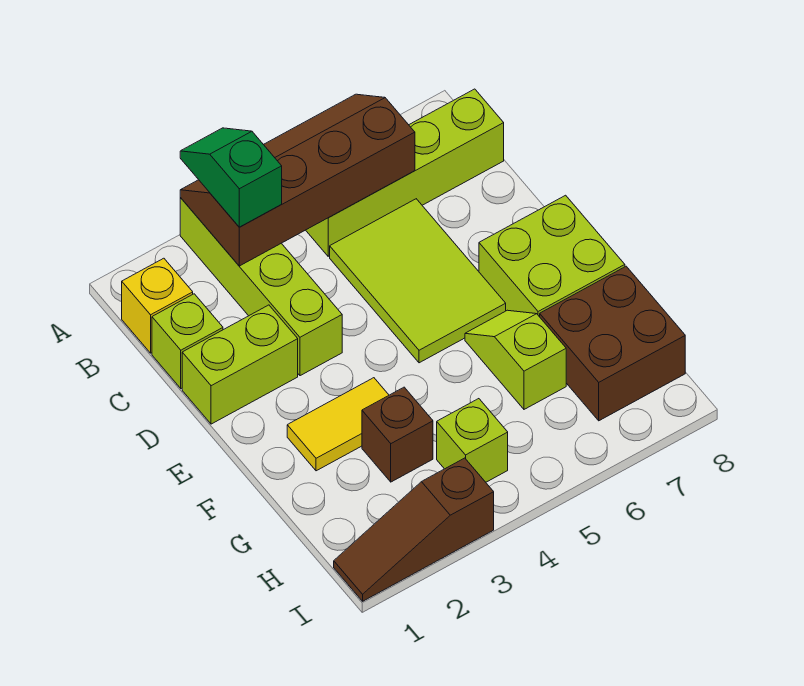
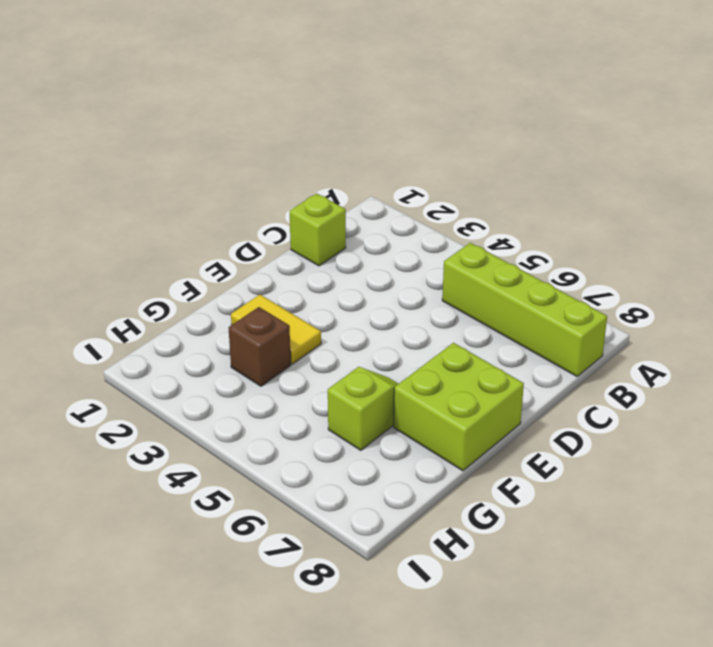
none -> lime brick A3:D3 level 1
none -> yellow brick B1 level 1
none -> lime tile C5:E6 level 1

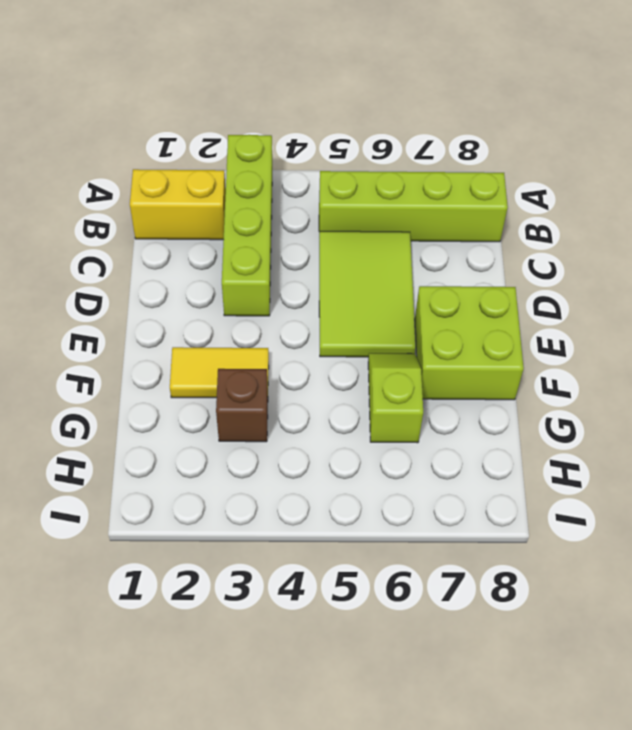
yellow brick B1:B2 level 1 -> yellow brick B1 level 1
none -> lime brick C1 level 1
none -> lime brick D1:D2 level 1
none -> brown brick G7:H8 level 1

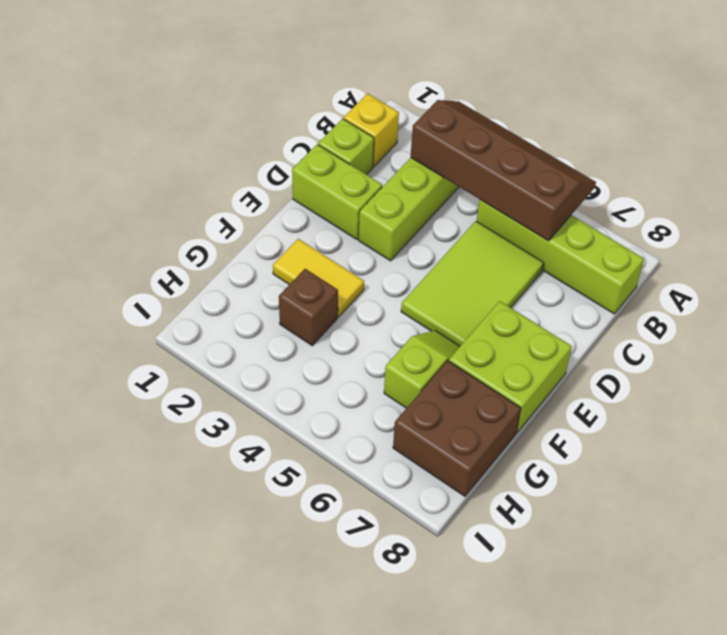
none -> lime brick H4 level 1
none -> brown slope I1:I3 level 1 top 3
none -> green slope A3:B3 level 3 top B

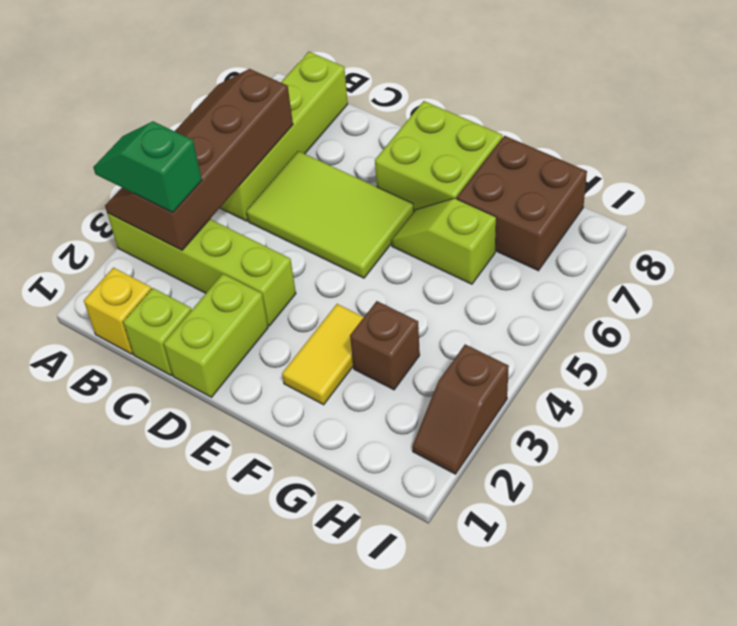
brown slope I2:I3 level 1 top 3 -> brown slope I1:I3 level 1 top 3
none -> lime brick H4 level 1

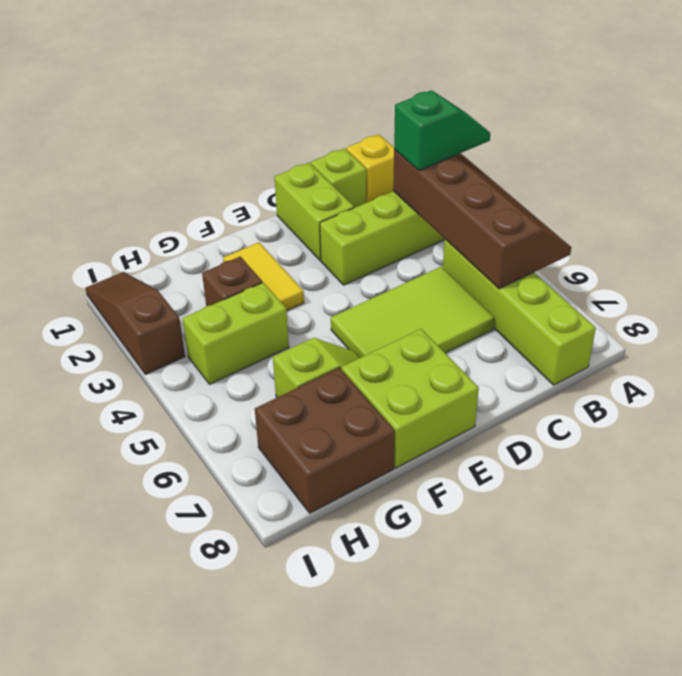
lime brick G4:H4 level 1 -> lime brick H4 level 1

